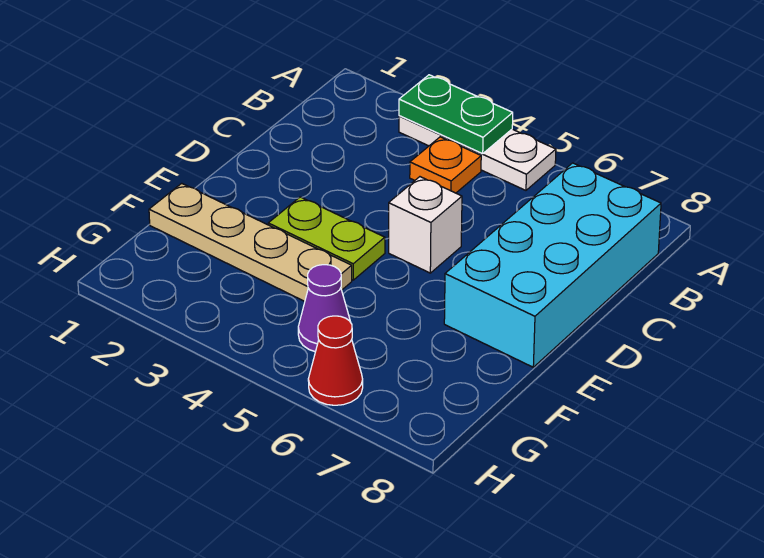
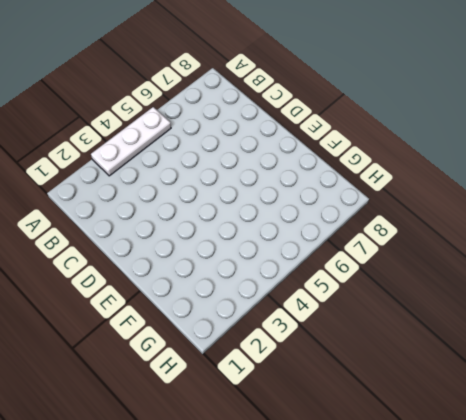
none -> orange plate B4 level 1
none -> cyan brick B7:E8 level 1

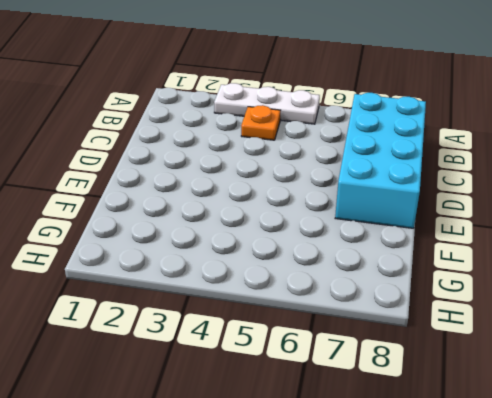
none -> white brick D5 level 1
none -> lime plate E3:E4 level 1

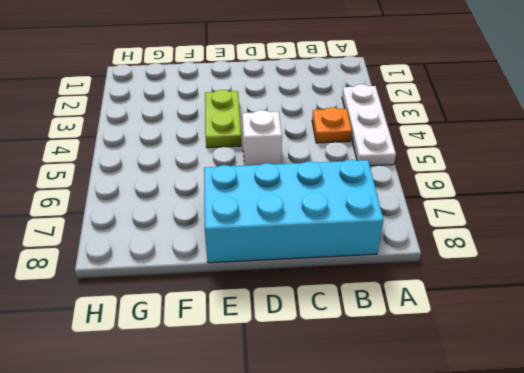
none -> tan plate F1:F4 level 1
none -> purple cone G5 level 1

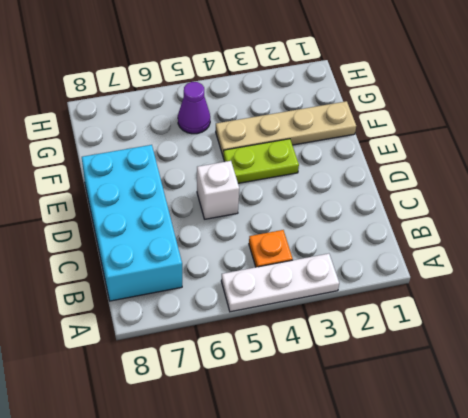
none -> red cone H6 level 1
none -> green plate A3:A4 level 2

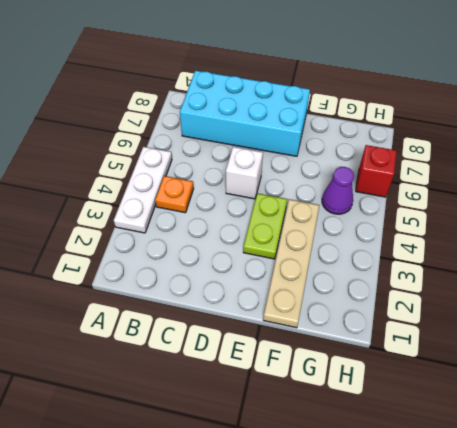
red brick H6 level 1 -> red cone H6 level 1
none -> green plate A3:A4 level 2

